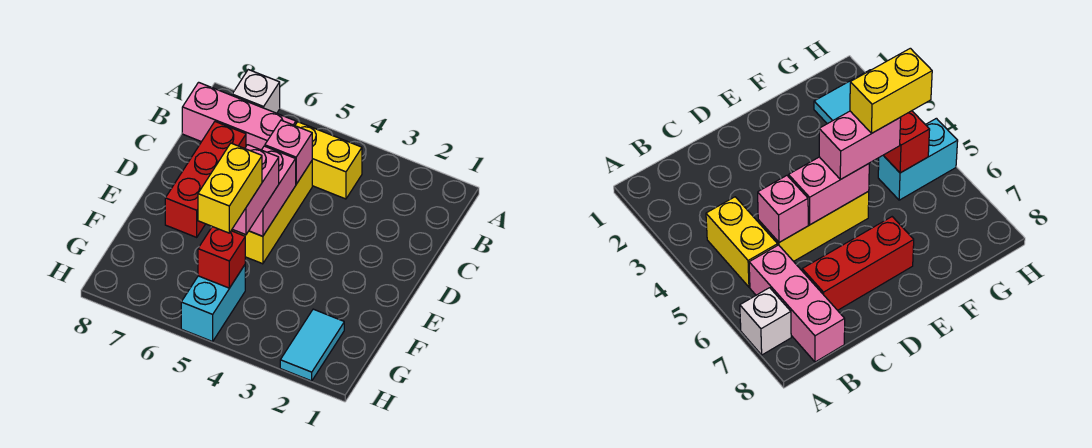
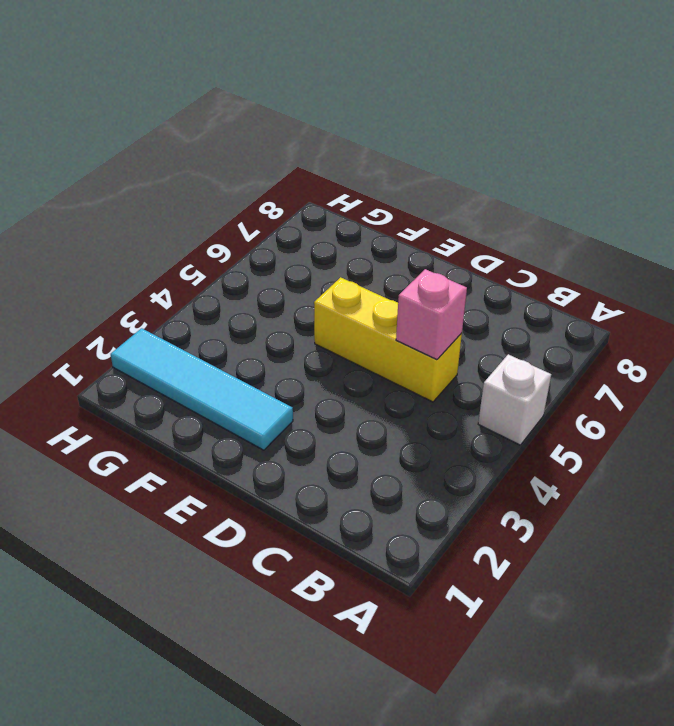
white brick A5 level 1 -> white brick A7 level 1
cyan tile E2:H2 level 1 -> cyan tile G2:H2 level 1
none -> yellow brick B4:B5 level 1
none -> pink brick B6:B8 level 1
none -> red brick C7:E7 level 1

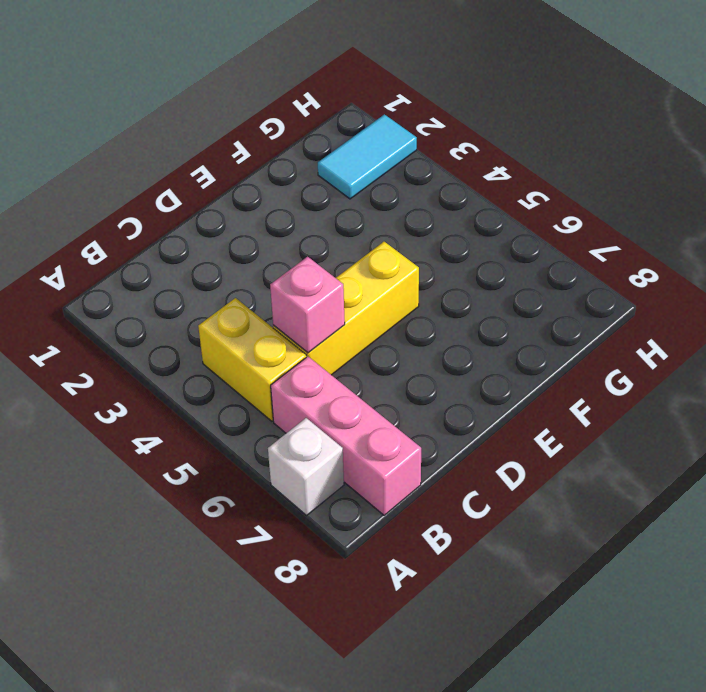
none -> red brick C7:E7 level 1
none -> cyan brick G5:H5 level 1
none -> pink brick D5:E5 level 2

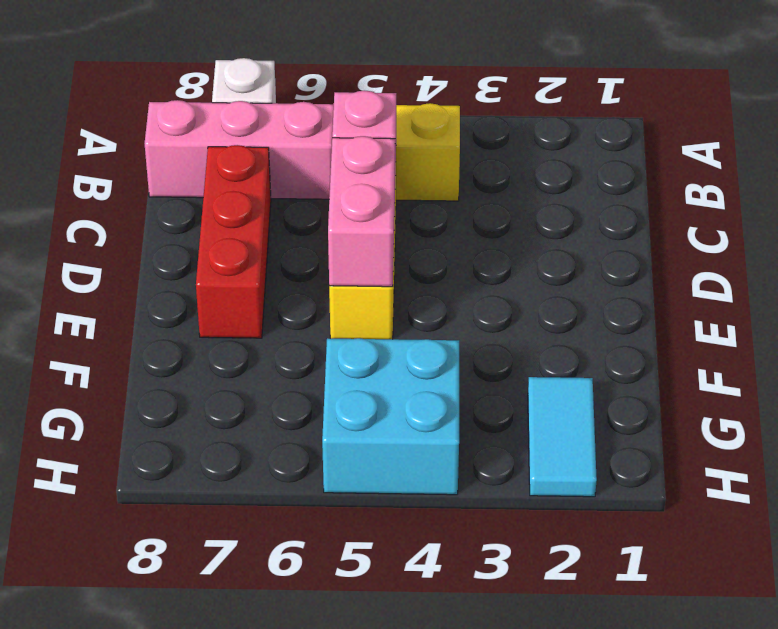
cyan brick G4:H5 level 1 -> cyan brick G5:H5 level 1
none -> red brick G5 level 2
none -> pink brick E5:F5 level 3
none -> yellow brick F5:G5 level 4

